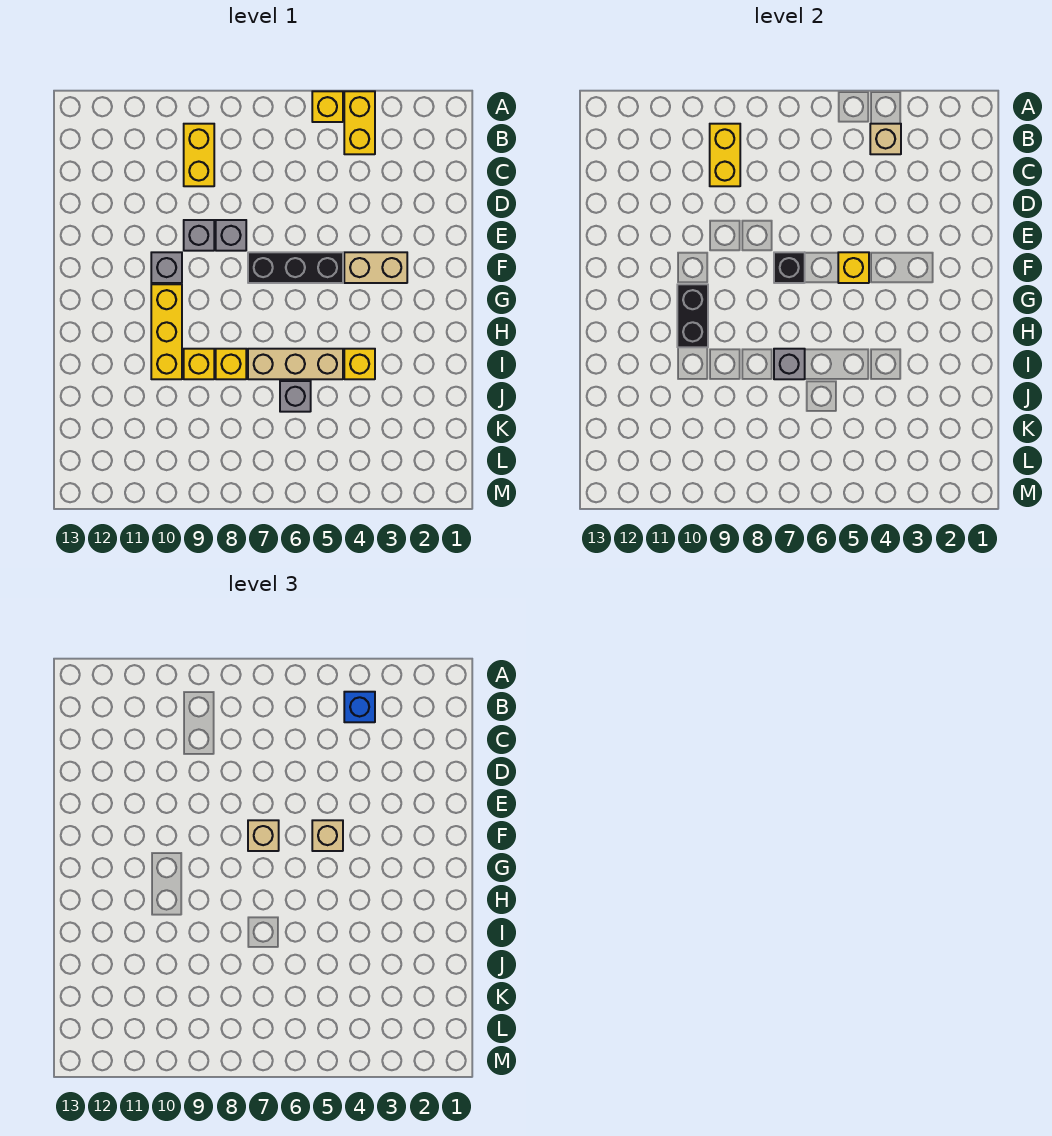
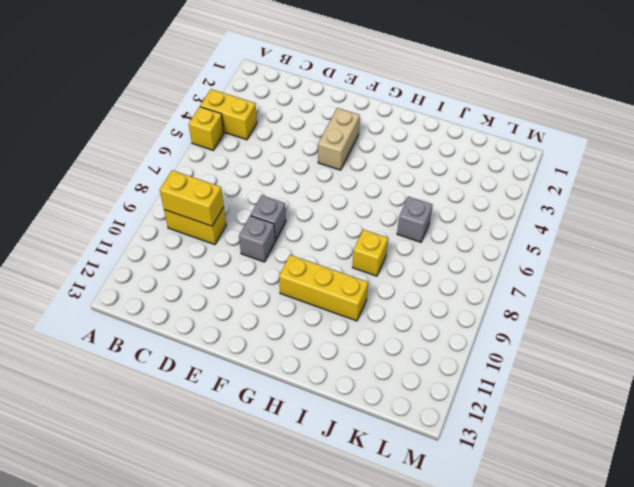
none -> black brick F5:F7 level 1
none -> grey brick F10 level 1
none -> yellow brick I4 level 1

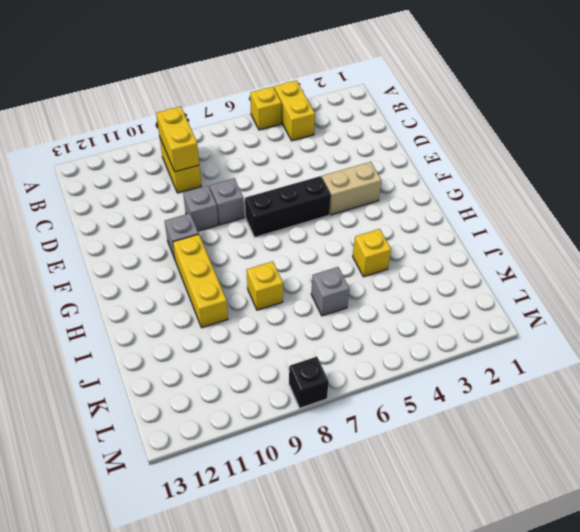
black brick M8 level 1 -> black brick F7 level 2
none -> tan brick I5:I7 level 1
none -> yellow brick I9 level 1
none -> tan brick B4 level 2

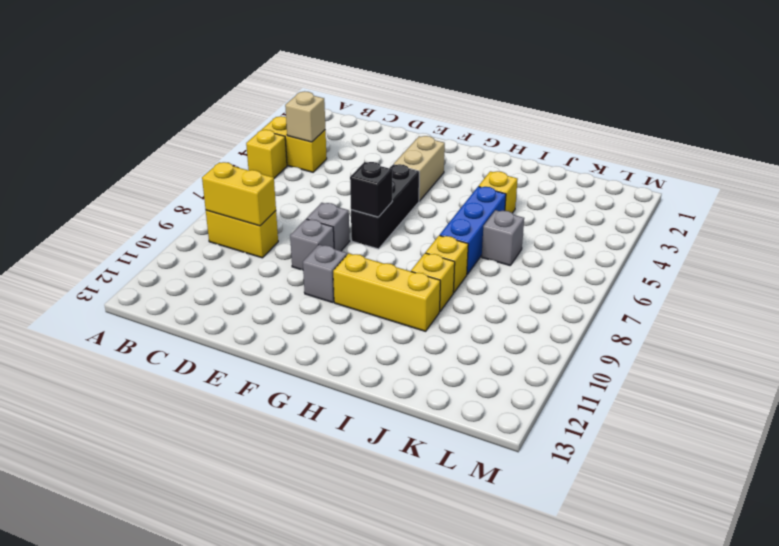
blue brick I5:I7 level 1 -> tan brick I5:I7 level 1
none -> yellow brick F5 level 2
none -> black brick G10:H10 level 2
none -> grey brick I7 level 2

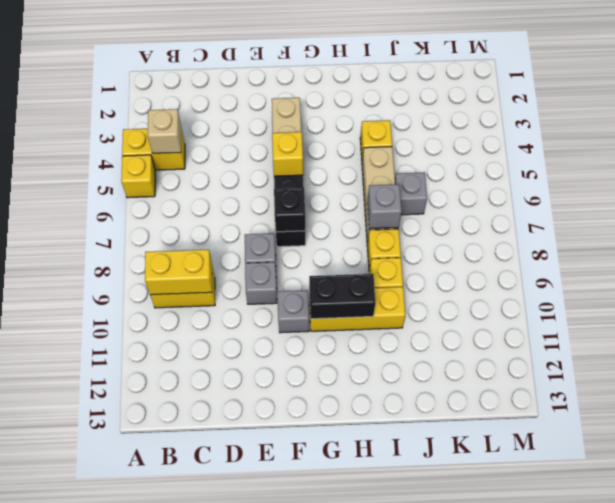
none -> blue brick B4 level 3
none -> tan brick F5 level 3
none -> tan brick F7 level 3

